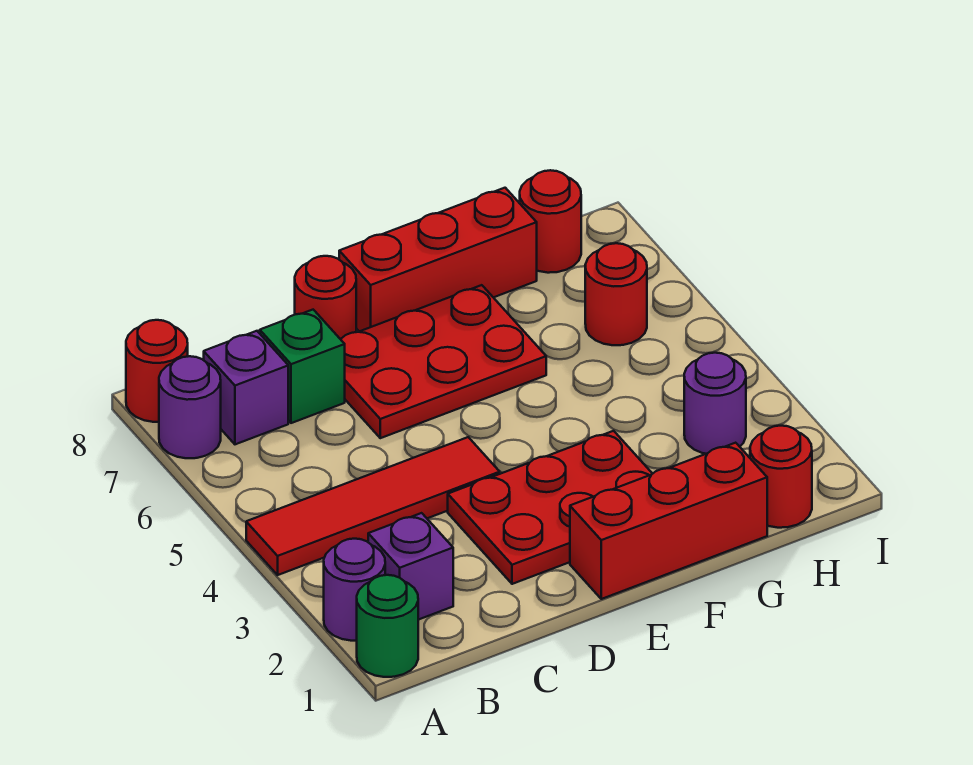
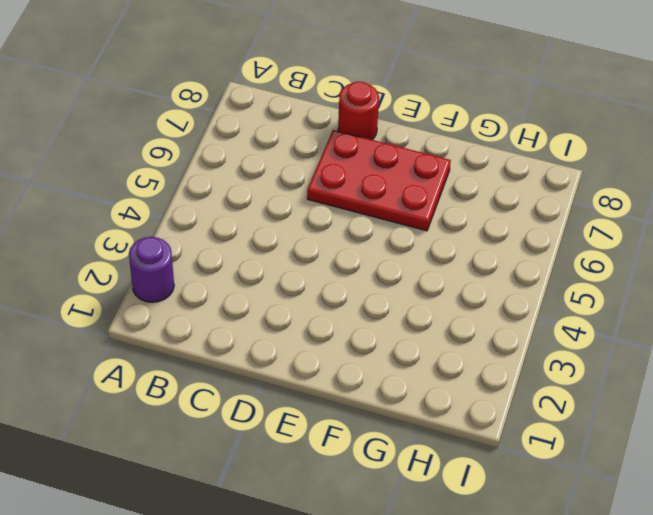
none -> green round brick A1 level 1
none -> red tile A4:D4 level 1
none -> purple round brick A7 level 1

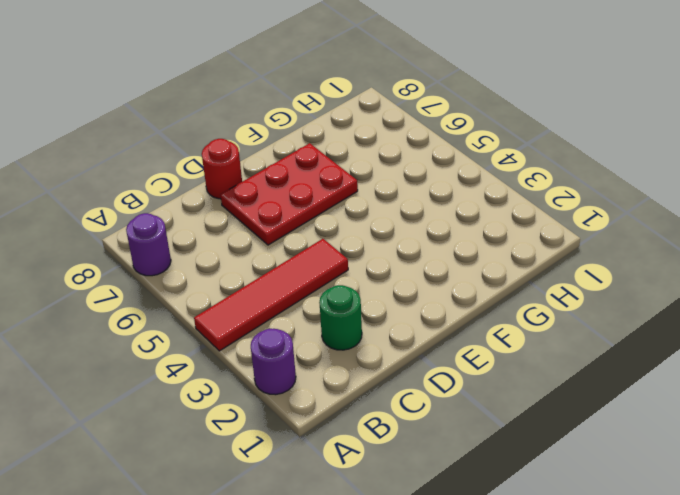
green round brick C2 level 1 -> green round brick A1 level 1
none -> red round brick A8 level 1
none -> purple brick B2 level 1
none -> purple brick B7 level 1

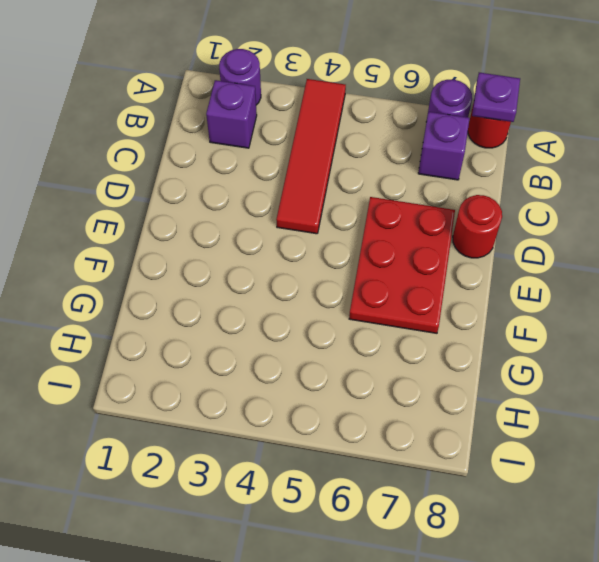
purple plate A8 level 2 -> none
none -> green round brick A1 level 1
none -> green brick C7 level 1
none -> red plate D2:F3 level 1

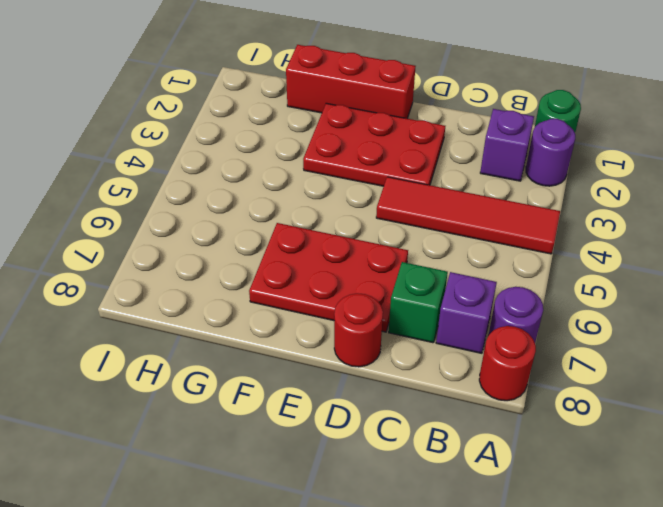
none -> red brick E8:G8 level 1
none -> red round brick H1 level 1
none -> purple round brick H3 level 1

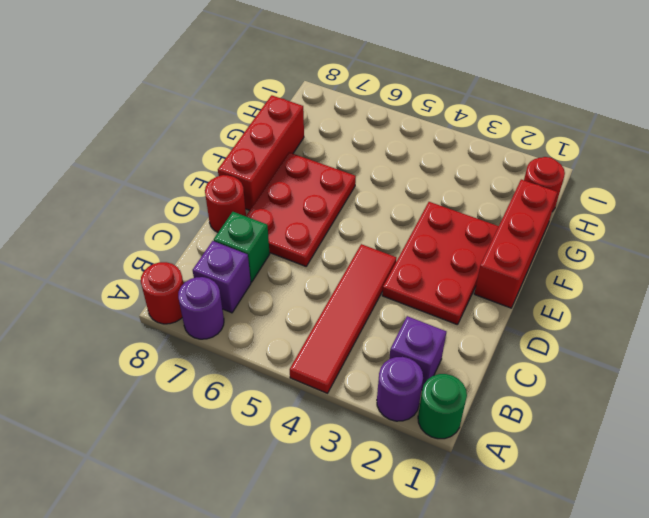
none -> purple round brick H3 level 1
none -> red round brick H6 level 1
none -> red round brick H8 level 1

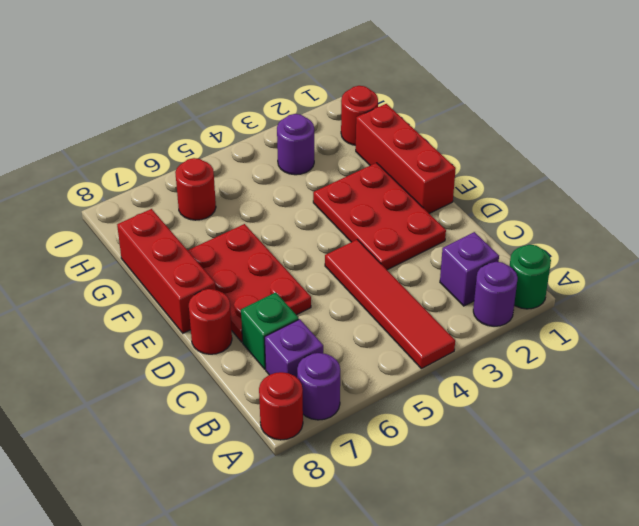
none -> red round brick H8 level 1

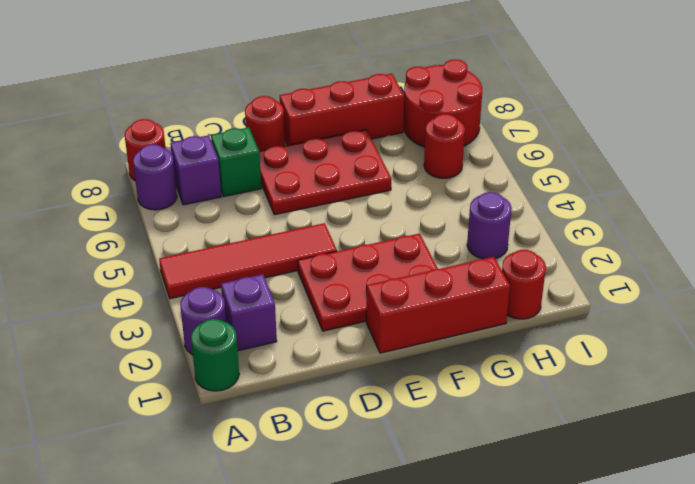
red round brick H7:I8 level 1 -> red round brick H8 level 1

